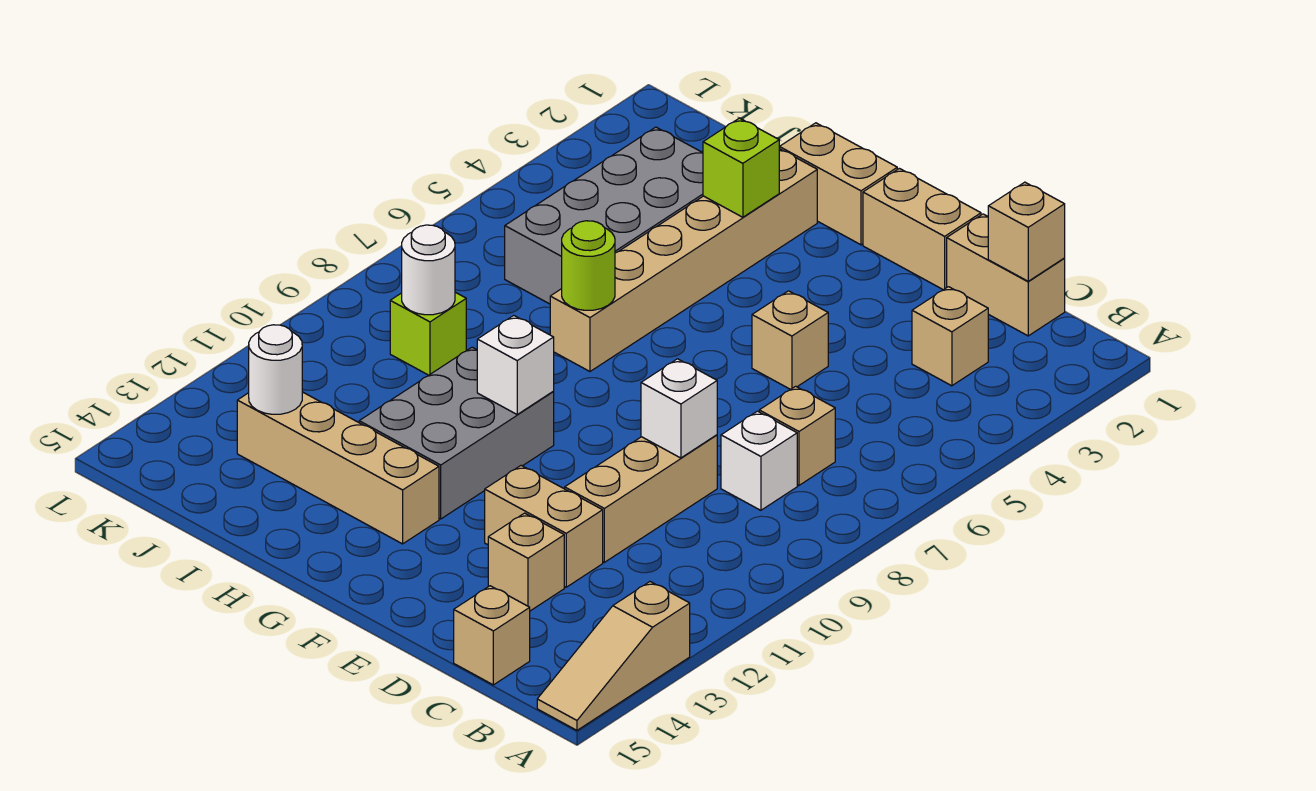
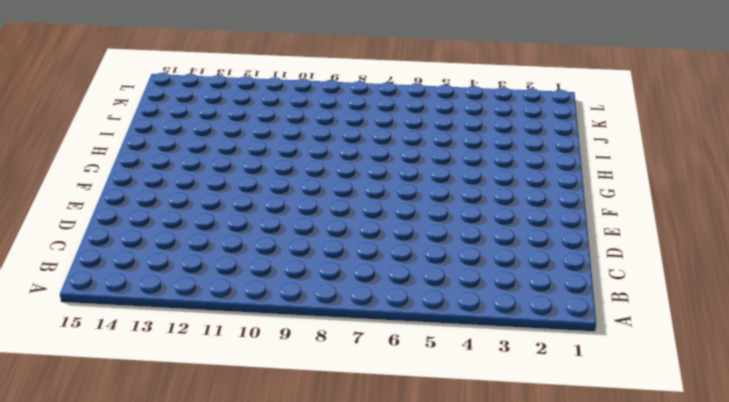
none -> tan slope A13:A15 level 1 top 13
none -> tan brick C1:D1 level 1
none -> tan brick C3 level 1

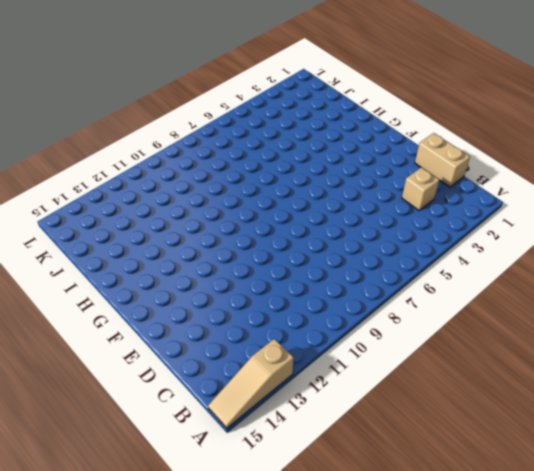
none -> tan brick C7 level 1
none -> white brick C8 level 1
none -> tan brick C15 level 1

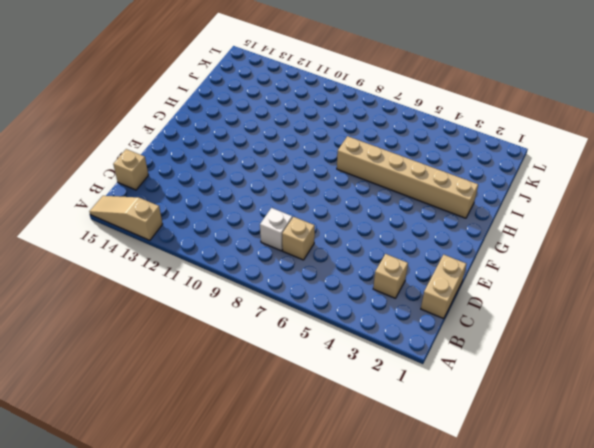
none -> tan brick D9:D11 level 1
none -> tan brick D12:E12 level 1
none -> tan brick D13 level 1

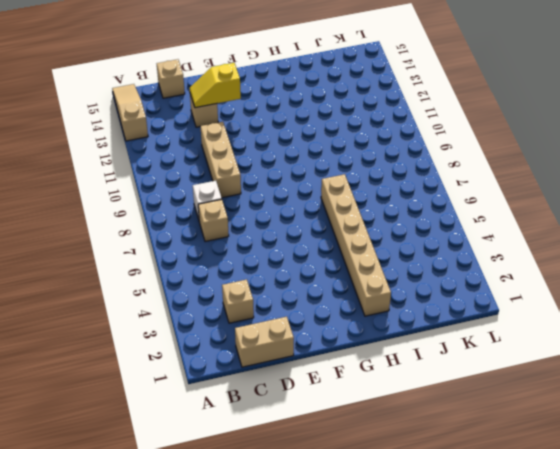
yellow slope D13:E13 level 2 top E -> none
none -> tan brick D12:E12 level 1
none -> tan brick E1:F1 level 1
none -> tan brick E5 level 1

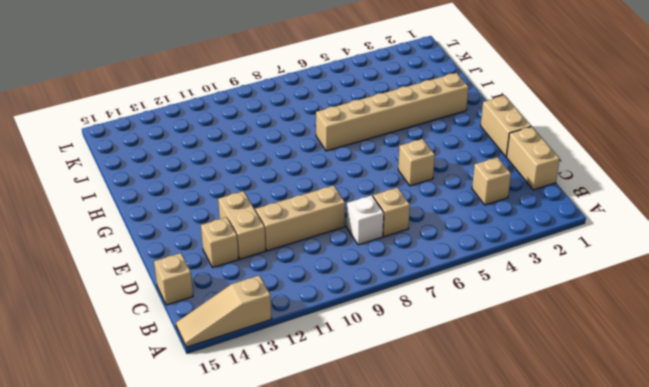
none -> tan brick G1:H1 level 1
none -> grey brick G10:H12 level 1
none -> tan brick G13:J13 level 1

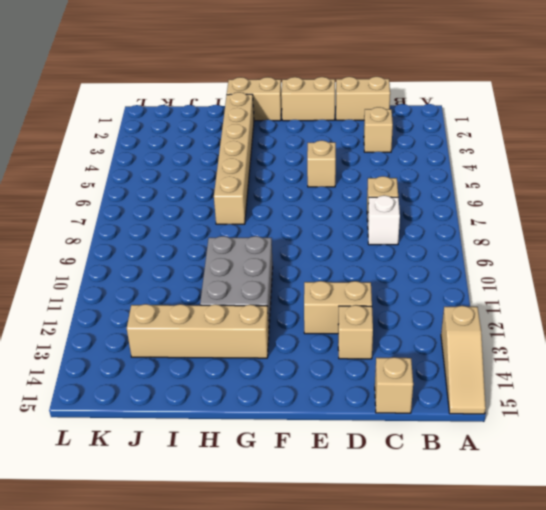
none -> tan brick D9:D11 level 1
none -> grey brick I3:J6 level 1
none -> lime brick J9 level 1

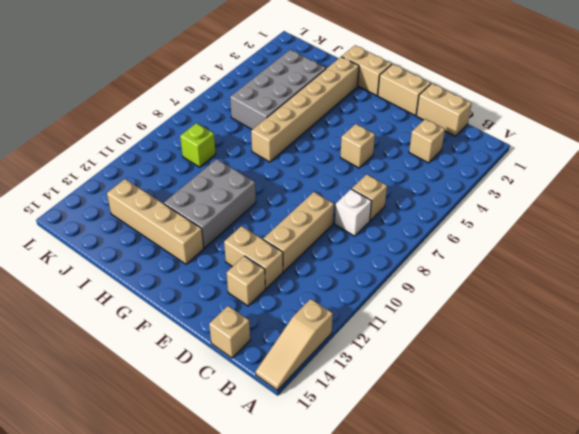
none -> tan brick C1 level 2
none -> white brick D9 level 2
none -> white brick G10 level 2

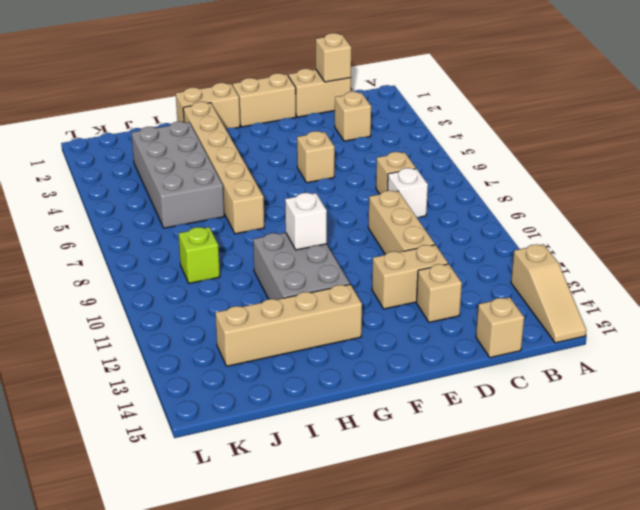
none -> white brick D9 level 2
none -> lime brick H3 level 2
none -> lime round brick H7 level 2

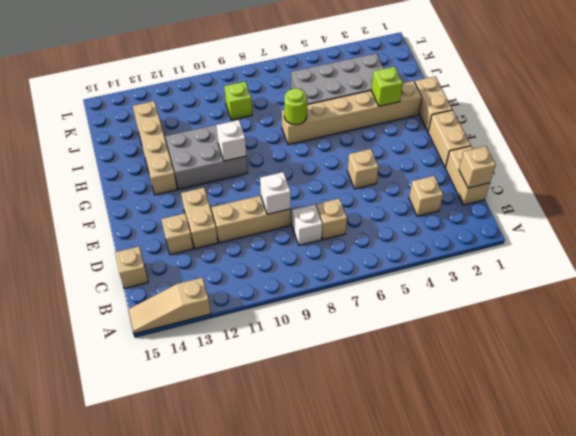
none -> white round brick J9 level 2
none -> white round brick J13 level 2

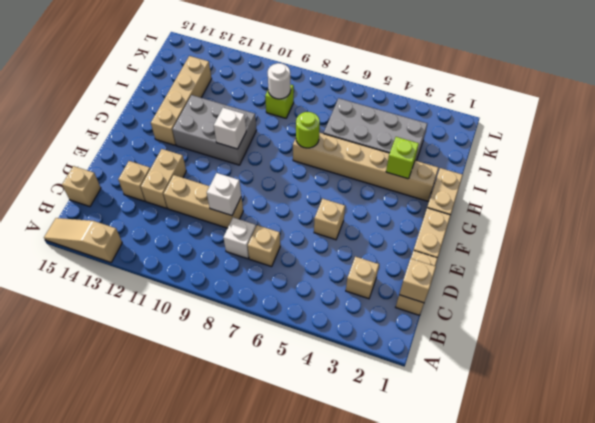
none -> white round brick J13 level 2

